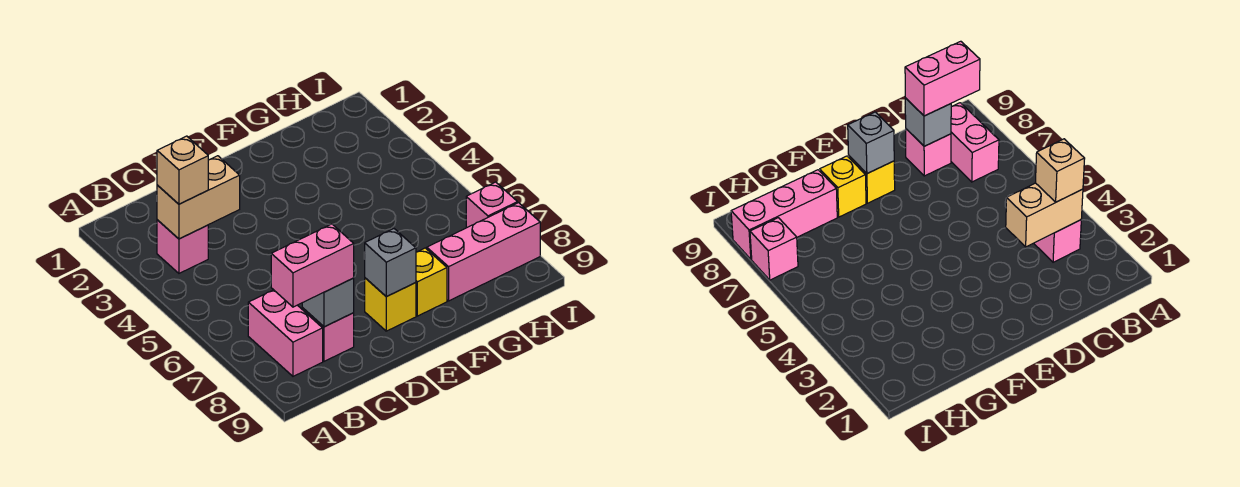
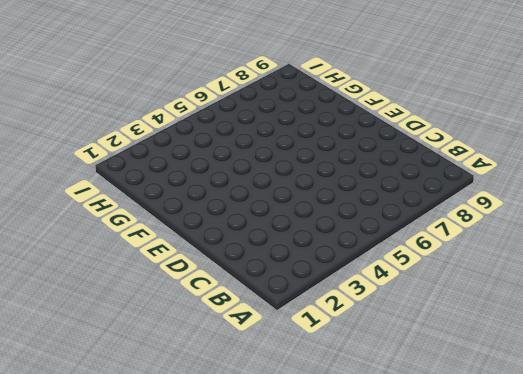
none -> pink brick B3 level 1
none -> pink brick B7:B8 level 1
none -> pink brick C8 level 1

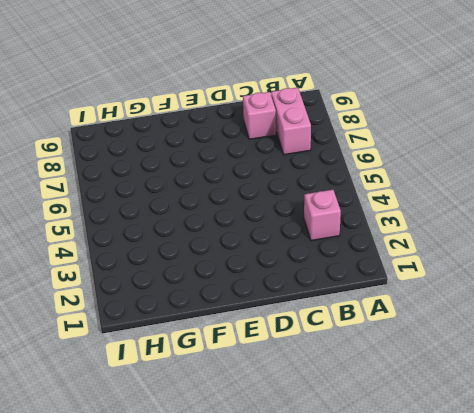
none -> yellow brick E8 level 1
none -> yellow brick F8 level 1
none -> pink brick G8:I8 level 1

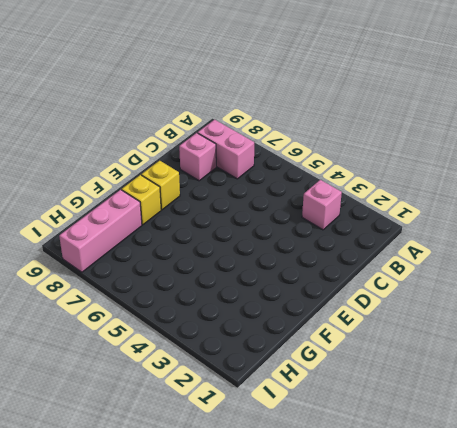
none -> pink brick I7 level 1
none -> tan brick B3:C3 level 2
none -> grey brick C8 level 2

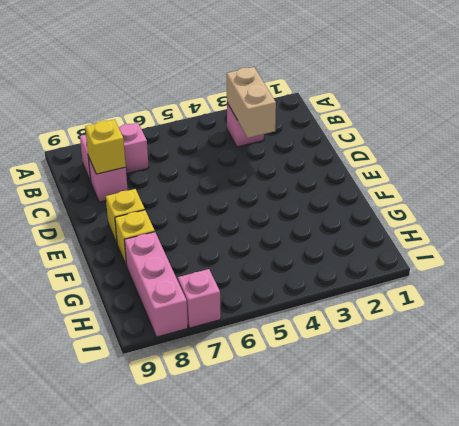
yellow brick C8 level 2 -> grey brick C8 level 2
none -> grey brick E8 level 2
none -> tan brick B3 level 3
none -> pink brick B8:C8 level 3

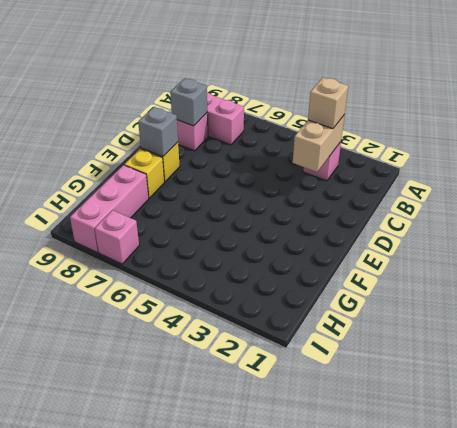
none -> pink brick B8:C8 level 3

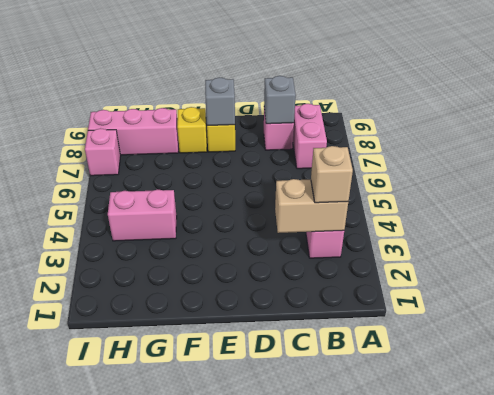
pink brick G4:H4 level 1 -> pink brick B8:C8 level 3

